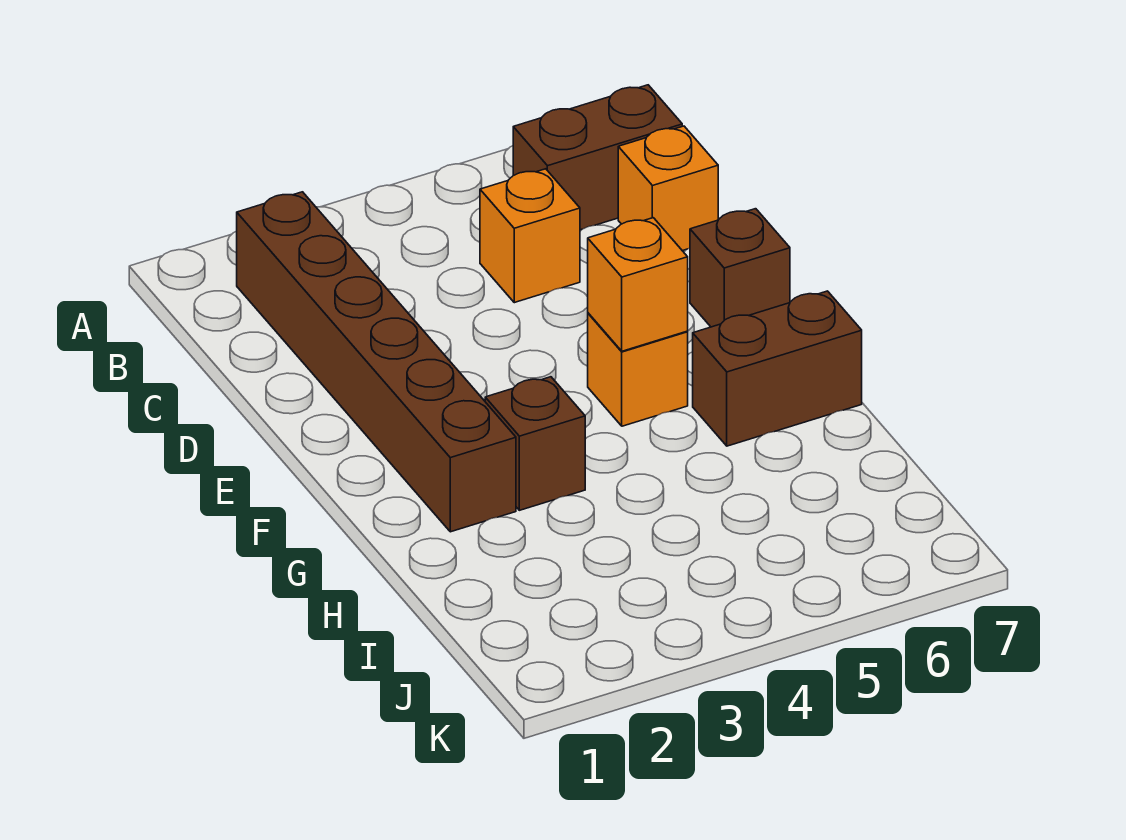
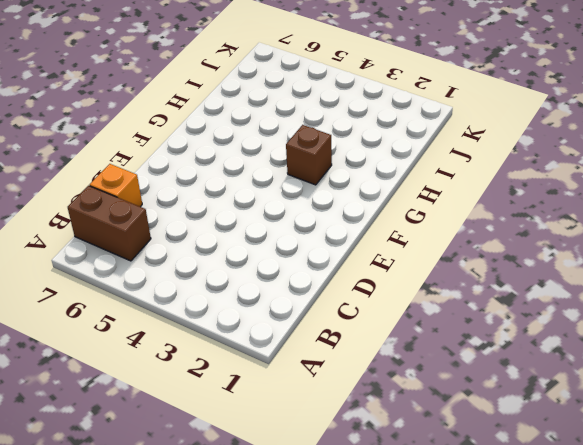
none -> brown brick B2:G2 level 1
none -> orange brick C5 level 1

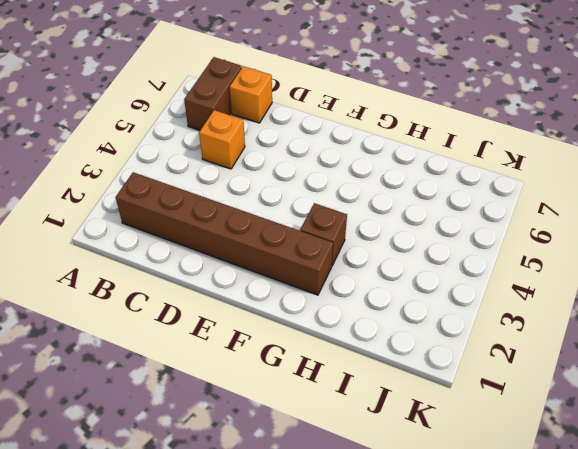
none -> brown brick E7 level 1
none -> orange brick F5 level 1

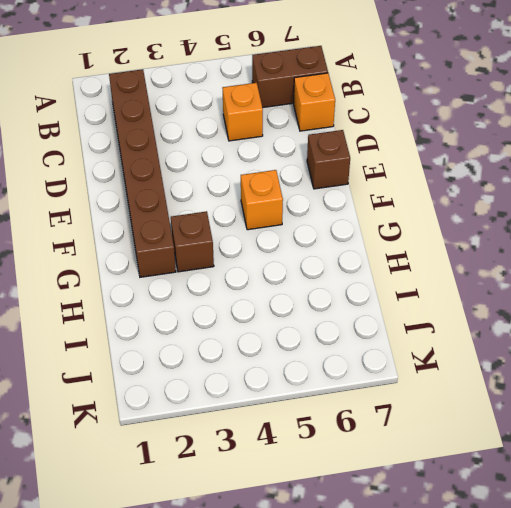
none -> brown brick G6:G7 level 1
none -> orange brick F5 level 2

